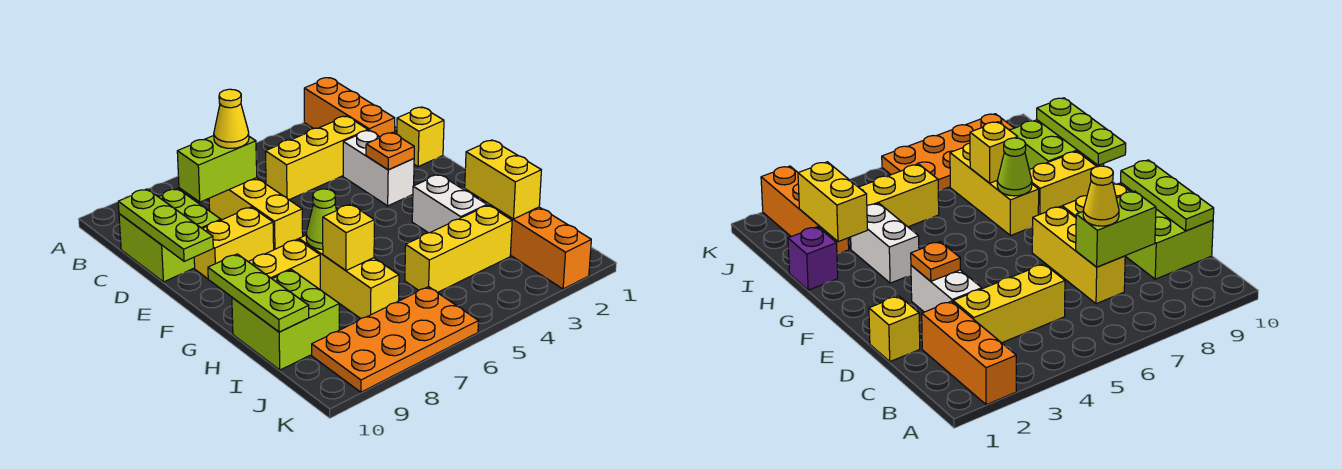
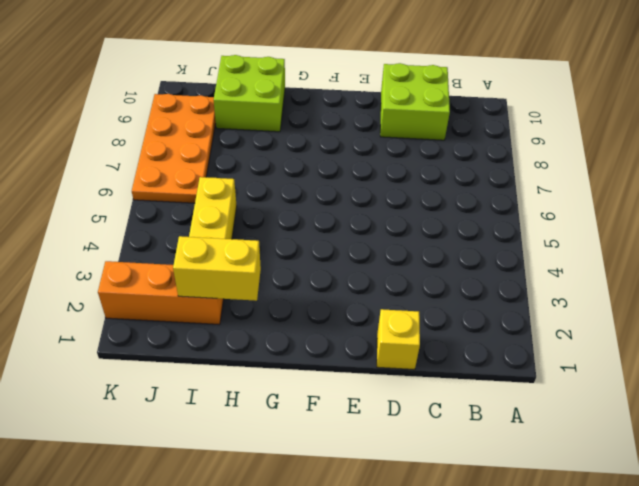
none -> orange brick A2:C2 level 1
none -> yellow brick C3:C5 level 1
none -> yellow brick C7:E7 level 1

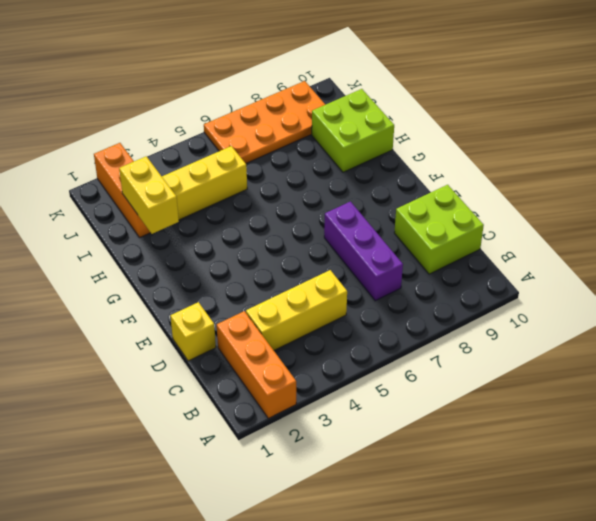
purple brick C7:E7 level 1 -> yellow brick C7:E7 level 1
none -> white brick D3:E3 level 1
none -> yellow brick E8:E9 level 1
none -> white brick G3:H3 level 1

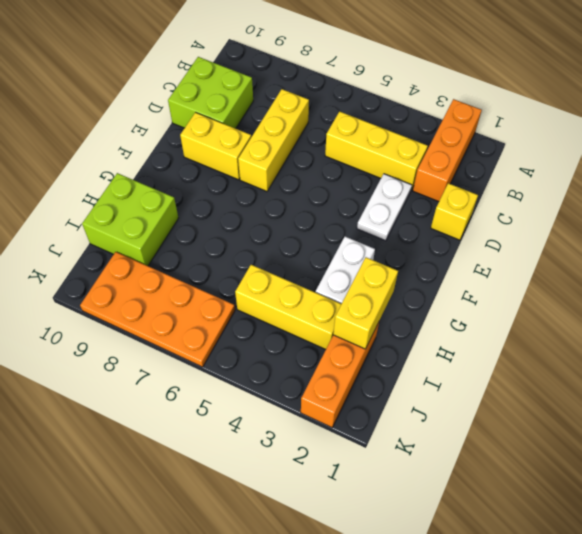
white plate D3:E3 level 1 -> white brick D3:E3 level 1
none -> yellow brick G7:I7 level 1
none -> yellow brick G8:G9 level 1
none -> purple brick H1 level 1

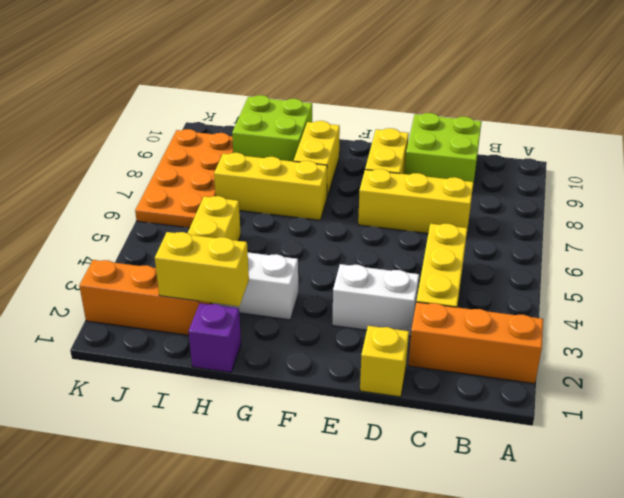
none -> lime brick C7:C8 level 2
none -> lime plate C10:E10 level 2
none -> orange plate E3 level 2

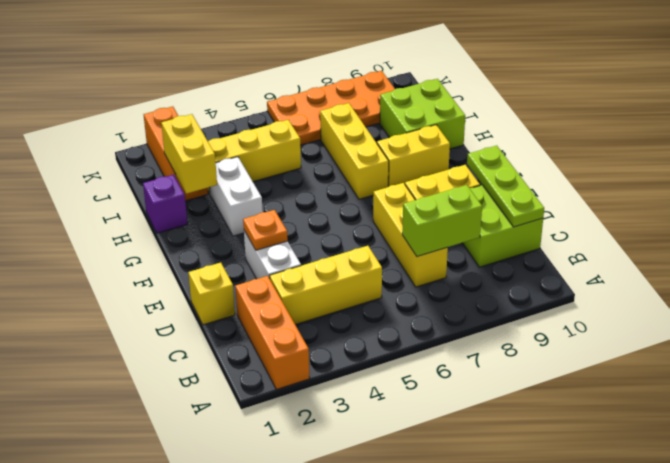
none -> lime cone G7 level 2
none -> lime plate G10:I10 level 2
none -> yellow brick H7 level 2

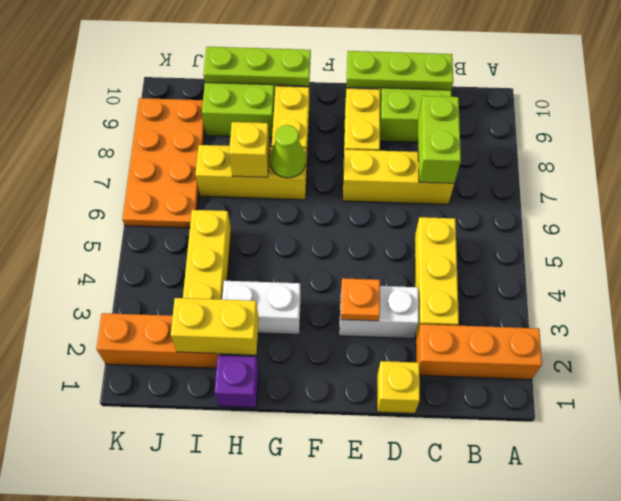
none -> yellow cone C7 level 3

